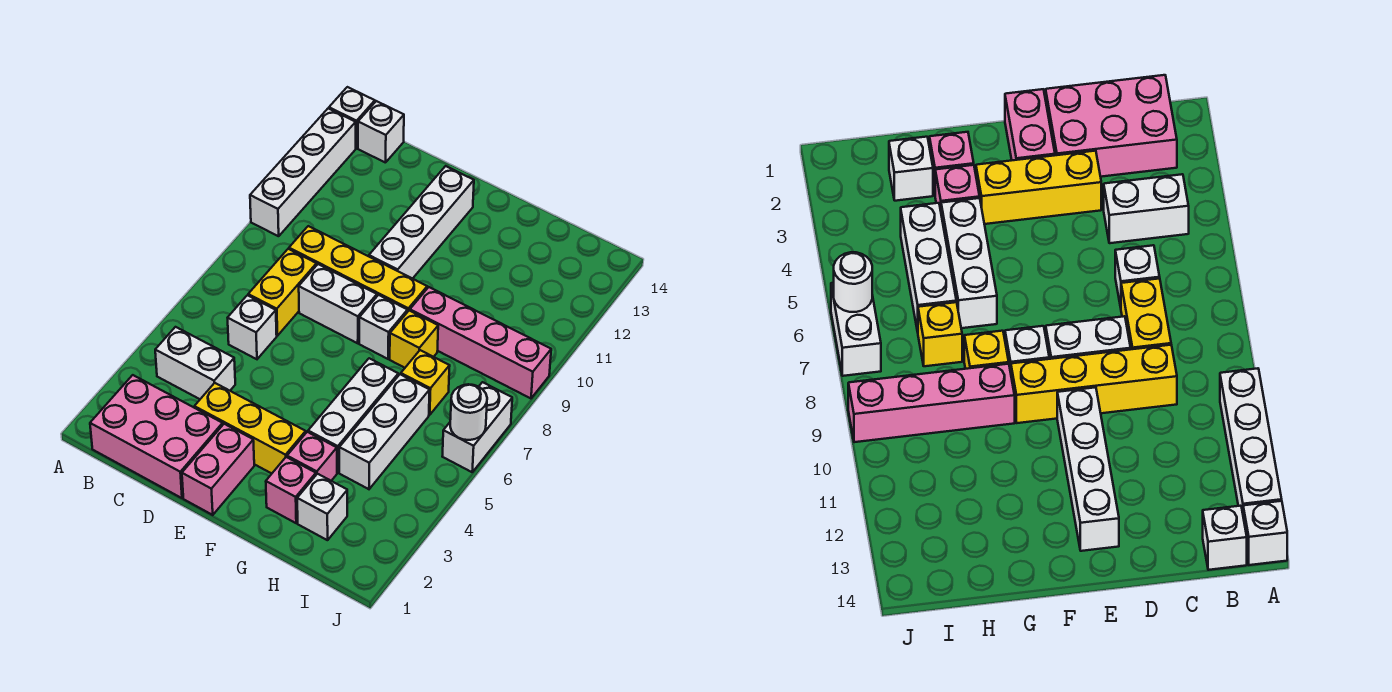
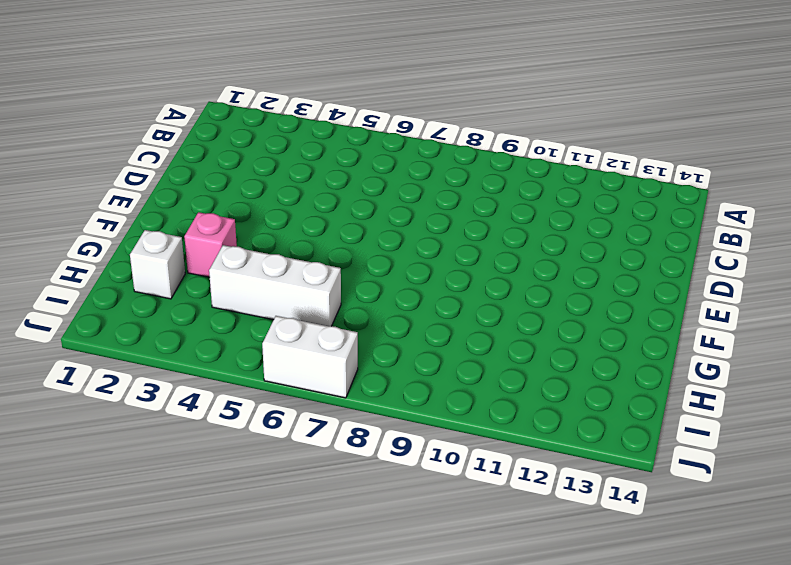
none -> white brick A10:A13 level 1
none -> white brick A14 level 1
none -> pink brick B1:D2 level 1

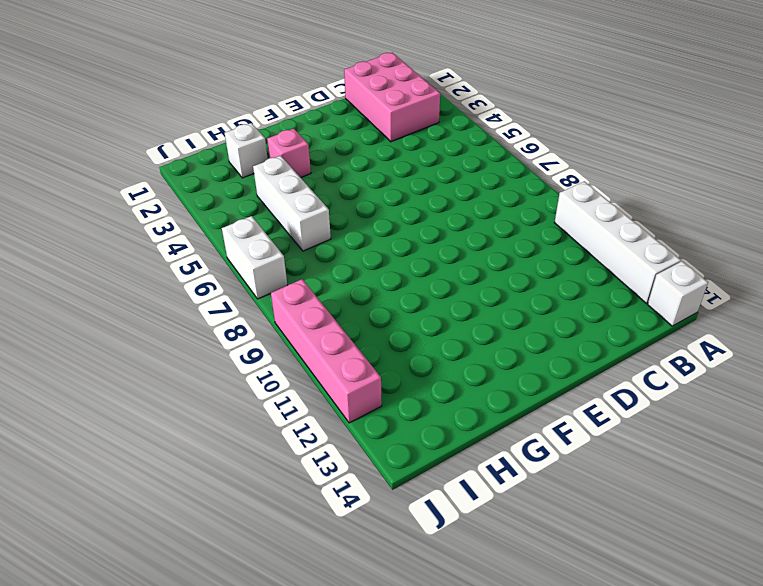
pink brick B1:C3 level 1 -> pink brick B1:D2 level 1
pink brick J9:J12 level 1 -> pink brick G9:J9 level 1
none -> white brick B4:C4 level 1
none -> white brick B14 level 1
none -> white brick C6 level 1

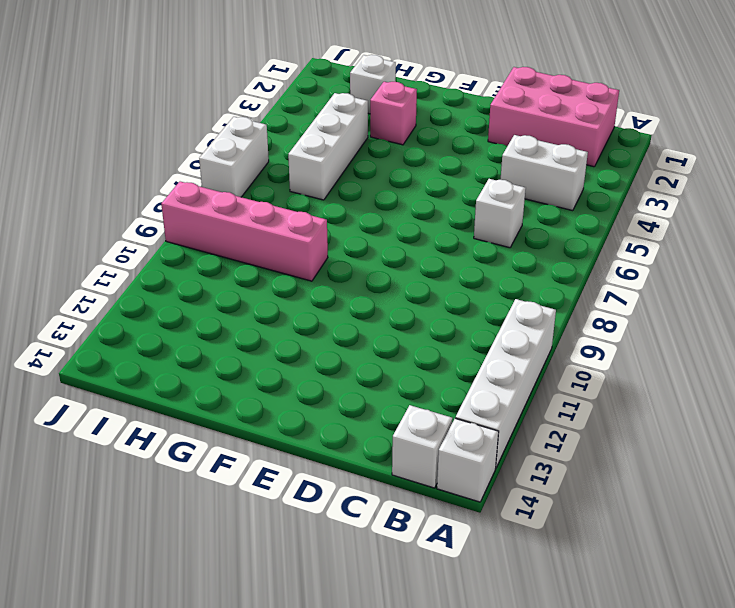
none -> yellow brick C7:C8 level 1
none -> yellow brick C9:F9 level 1
none -> yellow brick D3:F3 level 1

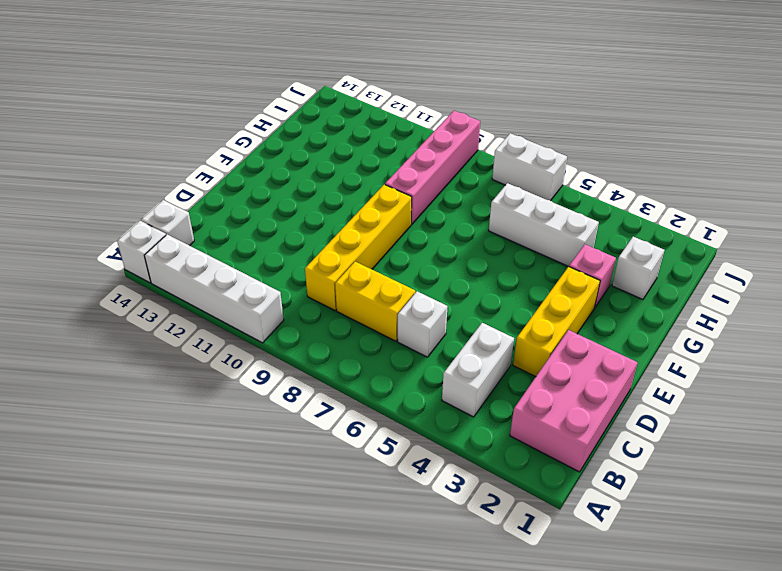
none -> white brick D8:E8 level 1
none -> pink brick E1:E2 level 1
none -> white brick E10:E13 level 1

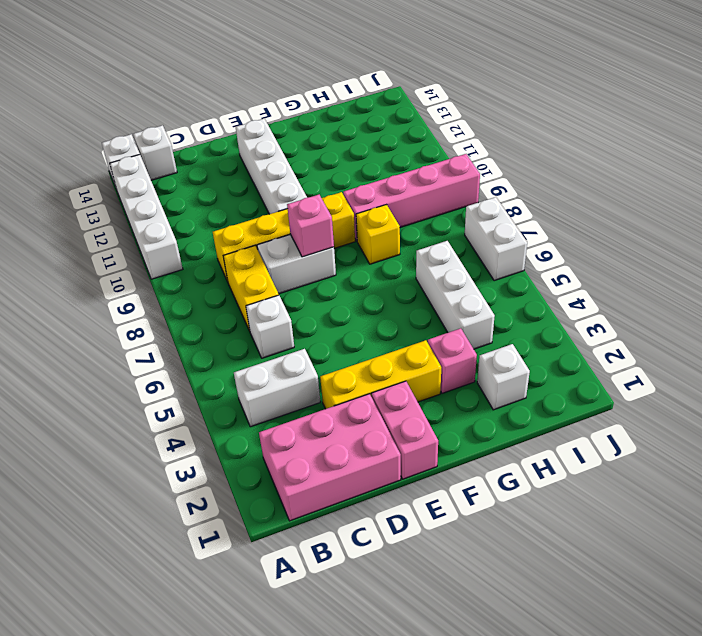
pink brick E8 level 2 -> pink brick G2 level 1
none -> white brick F8 level 1
none -> white brick G4:G6 level 1
none -> yellow brick H7 level 1

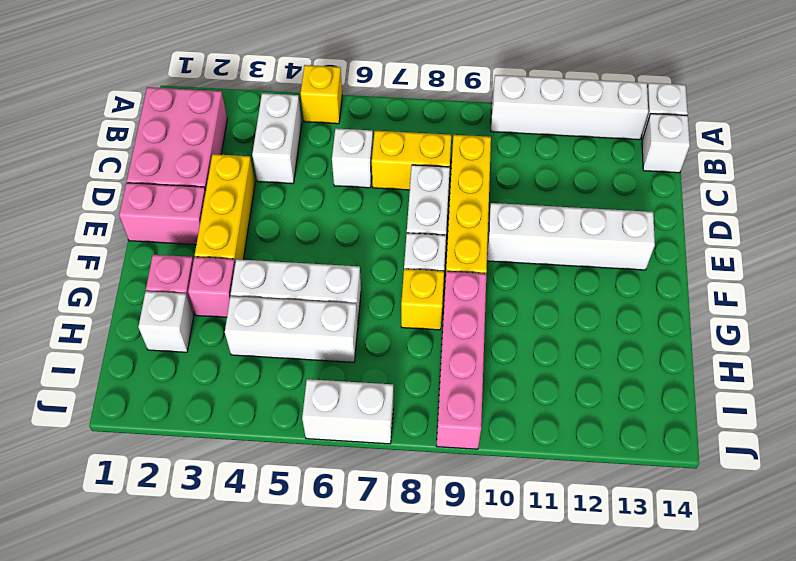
yellow brick A5 level 1 -> yellow brick H7 level 1
none -> white round brick J6 level 2

